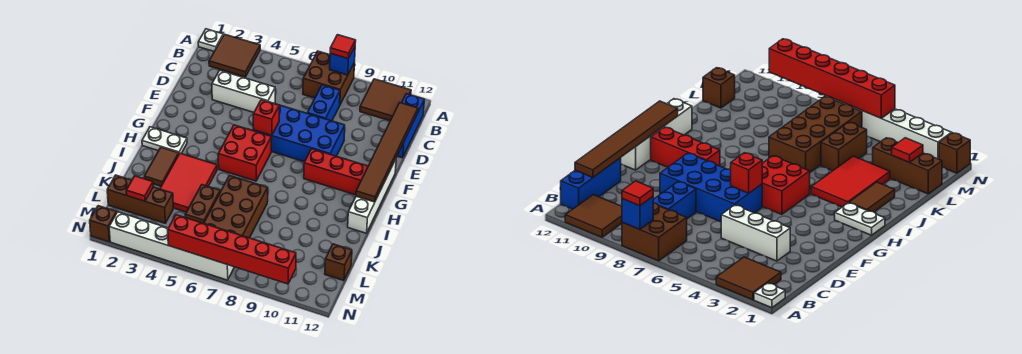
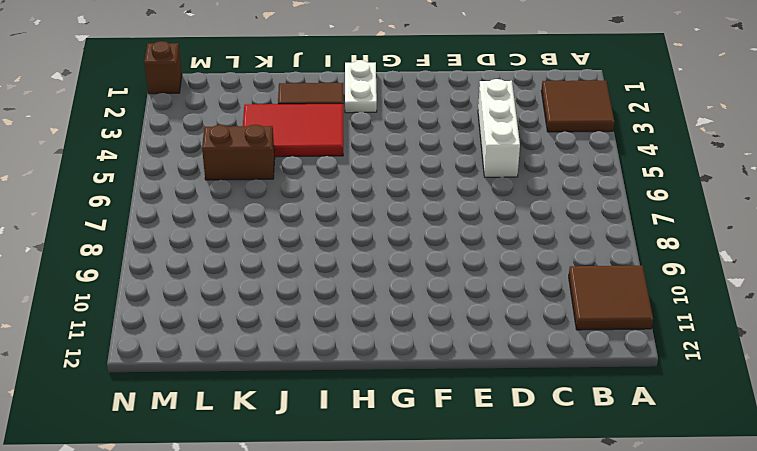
none -> white plate A1 level 1
none -> brown brick A7:B8 level 1
none -> blue brick B12:D12 level 1

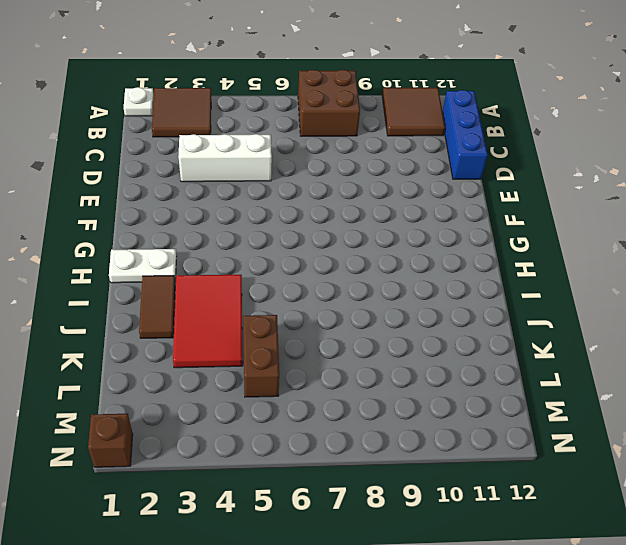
none -> blue brick C8:D8 level 1
none -> blue brick E6:F9 level 1
none -> white brick F12:I12 level 1

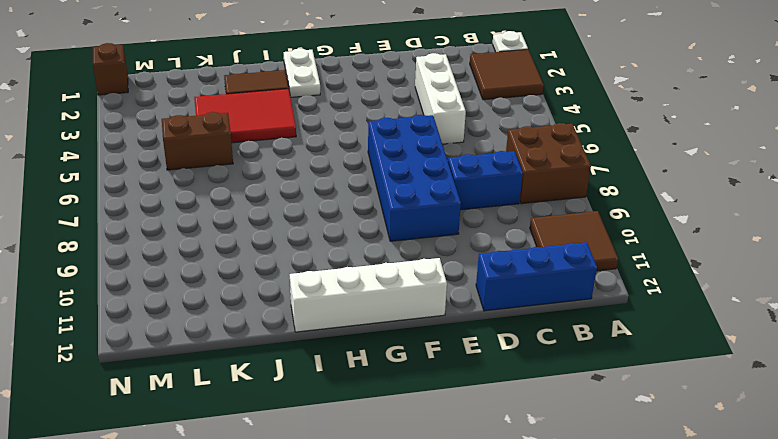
none -> red brick G5:H6 level 1
none -> red brick G9:G11 level 1
none -> brown brick J6:M7 level 1

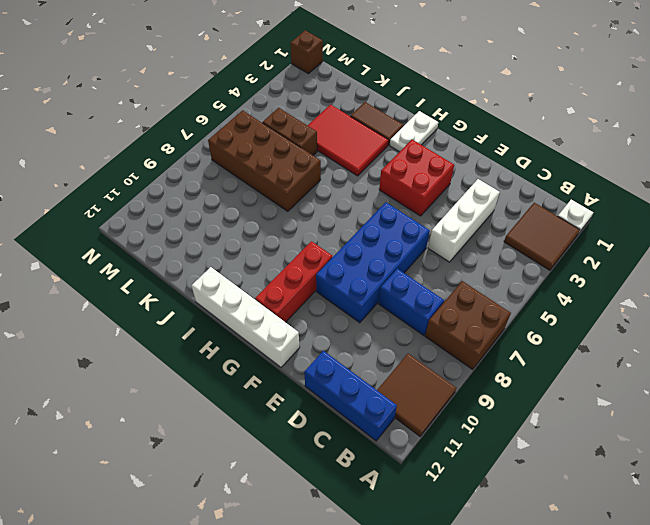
red brick F3:G4 level 1 -> red brick G5:H6 level 1
none -> brown brick L1:L3 level 1
none -> brown brick L12 level 1
none -> white brick N2:N7 level 1

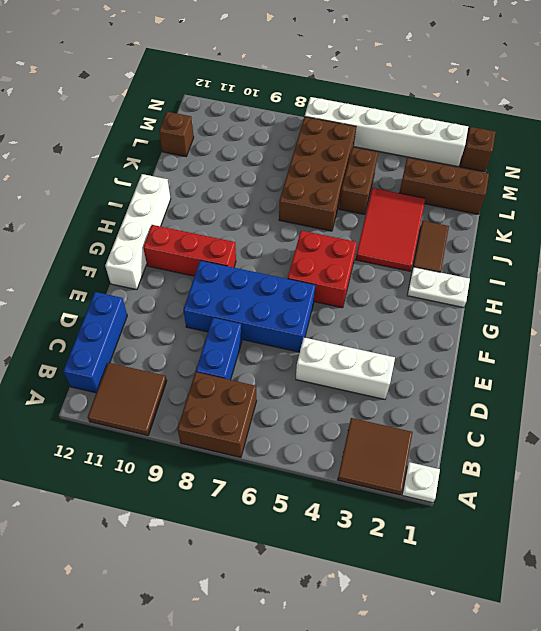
none -> blue brick A8 level 2
none -> brown tile C12:H12 level 2
none -> red brick F6 level 2

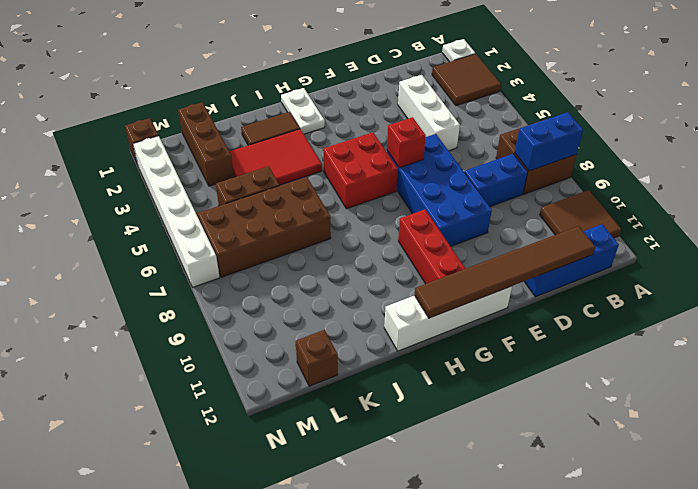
blue brick A8:B8 level 2 -> blue brick A8 level 2
none -> red tile L2 level 2
none -> red brick N5:N10 level 2
none -> red tile A8 level 3

